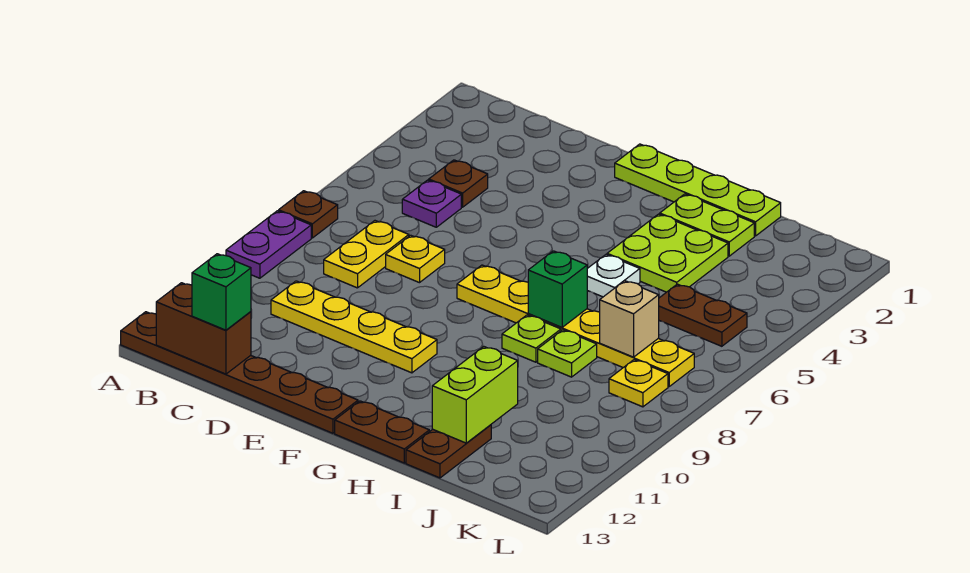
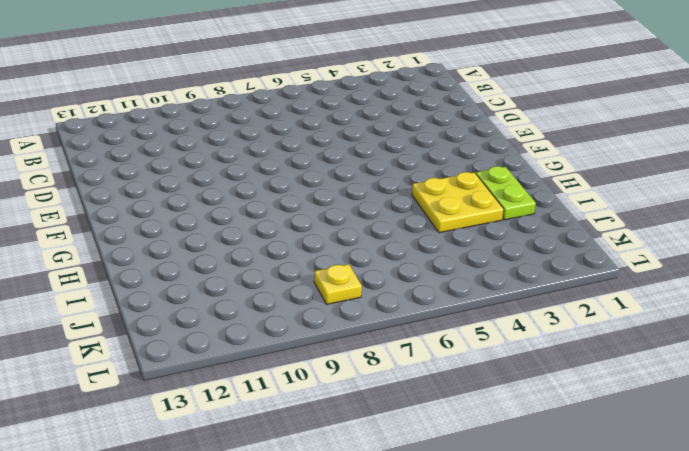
yellow plate H3:I4 level 1 -> lime plate H3:I4 level 1
none -> brown plate A7 level 1
none -> purple plate A8:A9 level 1
none -> brown plate A13:F13 level 1

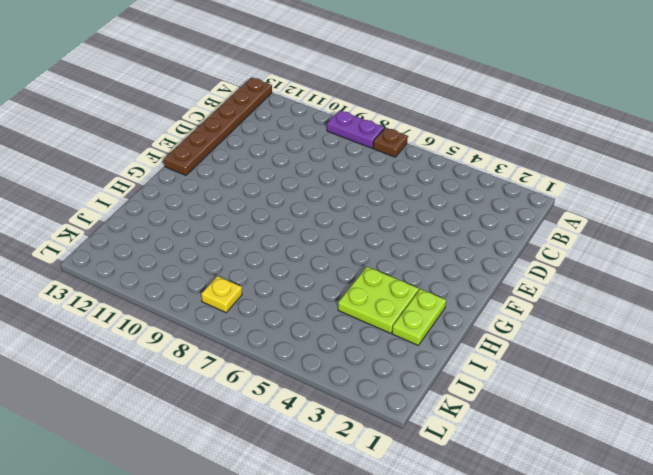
none -> brown plate C4 level 1
none -> purple plate C5 level 1
none -> yellow plate C7:C8 level 1

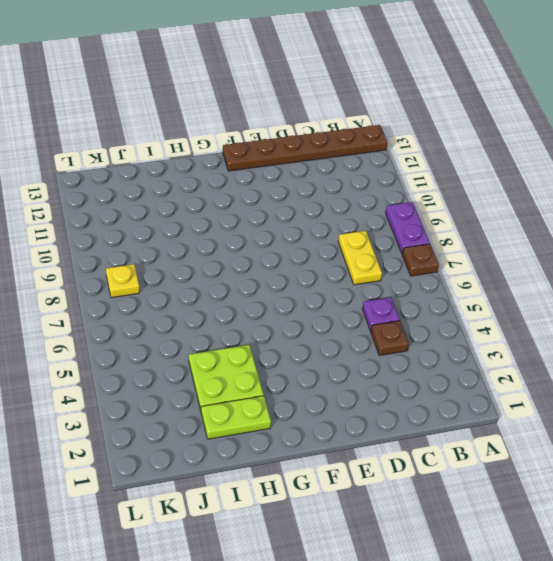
none -> yellow plate C10:F10 level 1
none -> yellow plate D7 level 1
none -> lime plate F1:I1 level 1

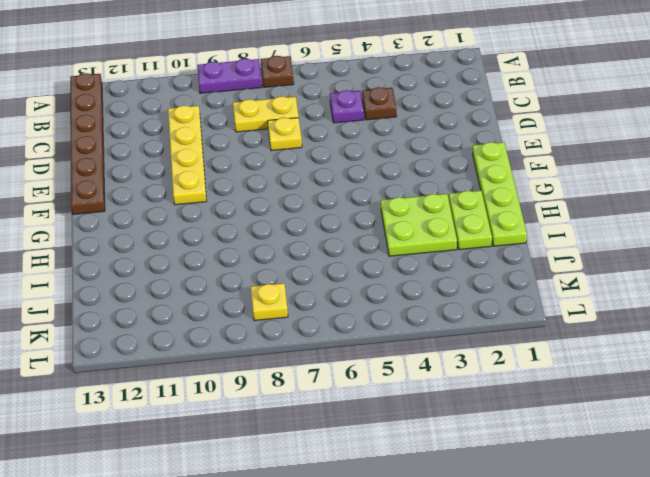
none -> yellow plate F7:K7 level 1
none -> brown plate G13:H13 level 1
none -> white plate H5 level 1

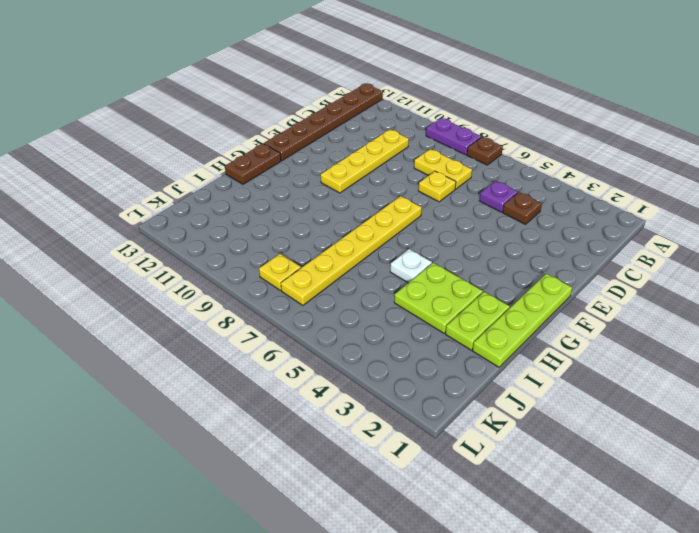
none -> lime plate H8 level 1
none -> lime plate I8 level 1
none -> brown plate I12:I13 level 1

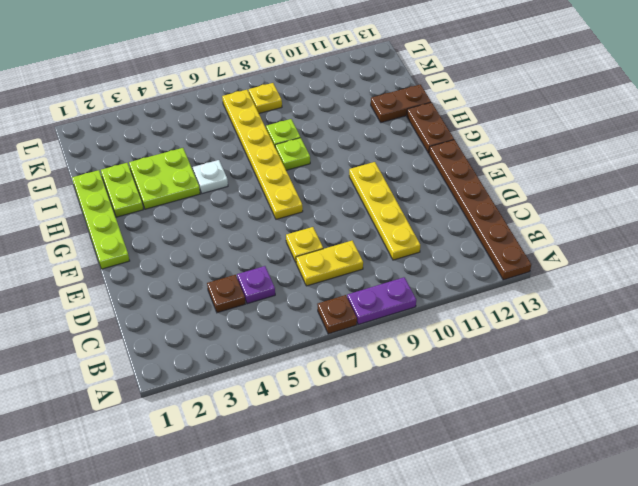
none -> brown plate J5:K5 level 1
none -> brown brick B13:C13 level 2
none -> green brick H7 level 2

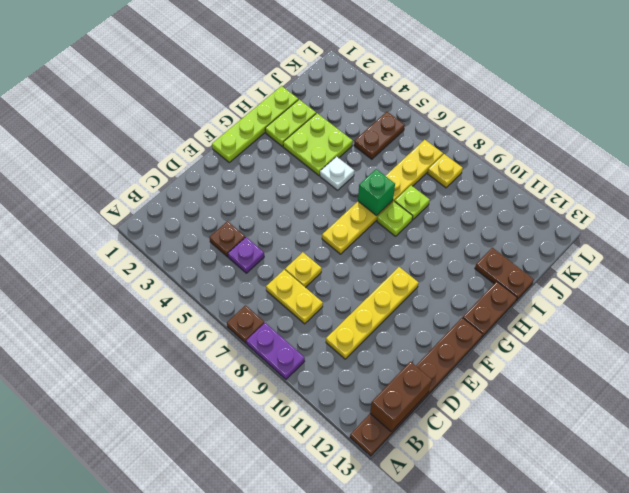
none -> lime brick I11:I12 level 2
none -> tan brick J7 level 2
none -> green brick C13 level 3

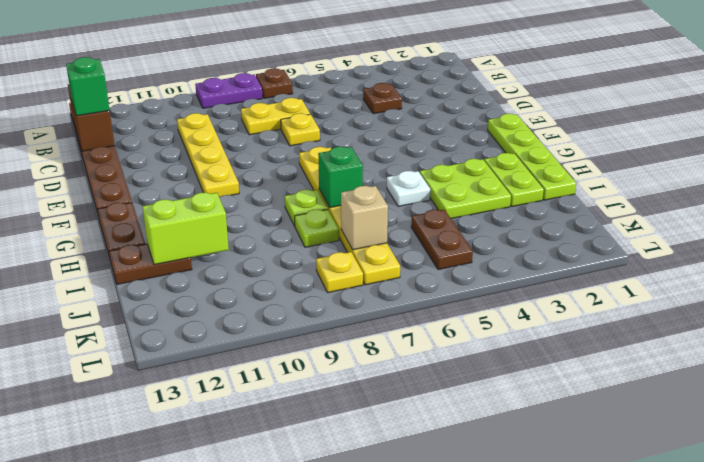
none -> purple plate C5 level 1

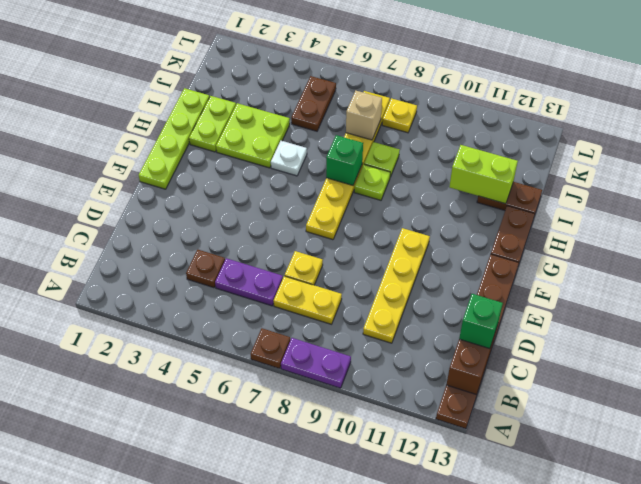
purple plate C5:C6 level 1 -> purple plate C5 level 1

